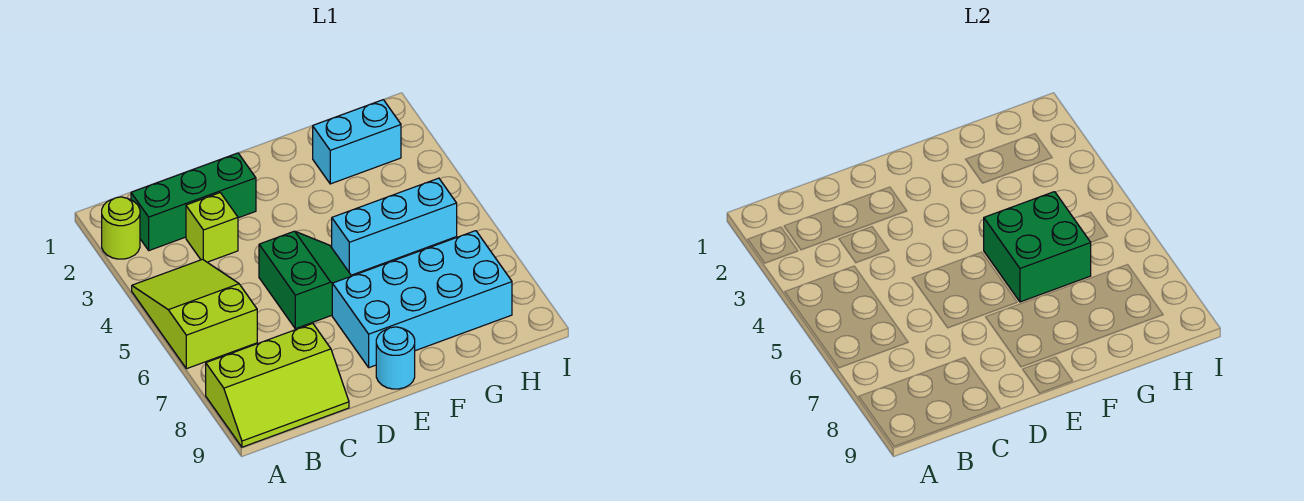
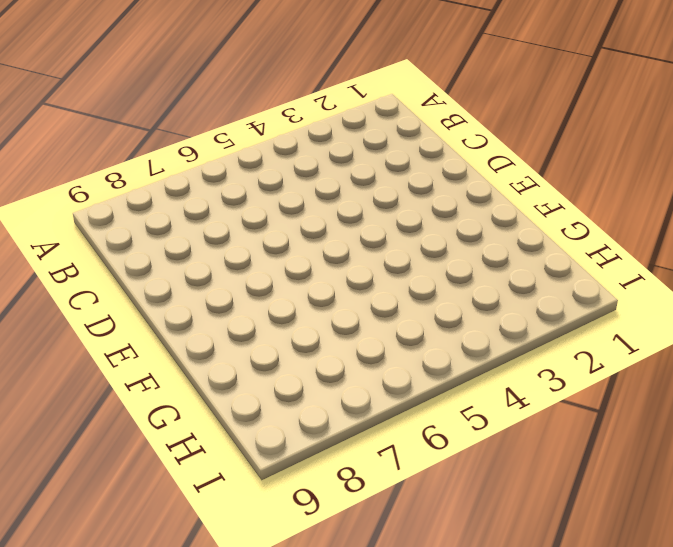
none -> lime round brick A2 level 1
none -> lime slope A4:B6 level 1 top 6

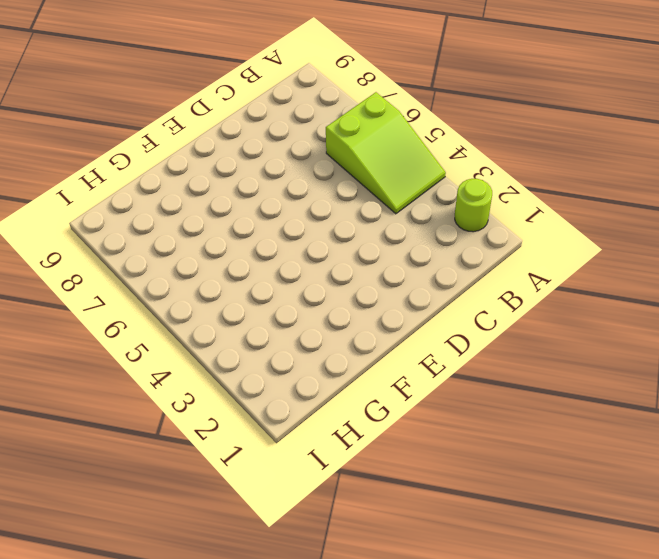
none -> lime slope A8:C9 level 1 top 8
none -> green brick B2:D2 level 1

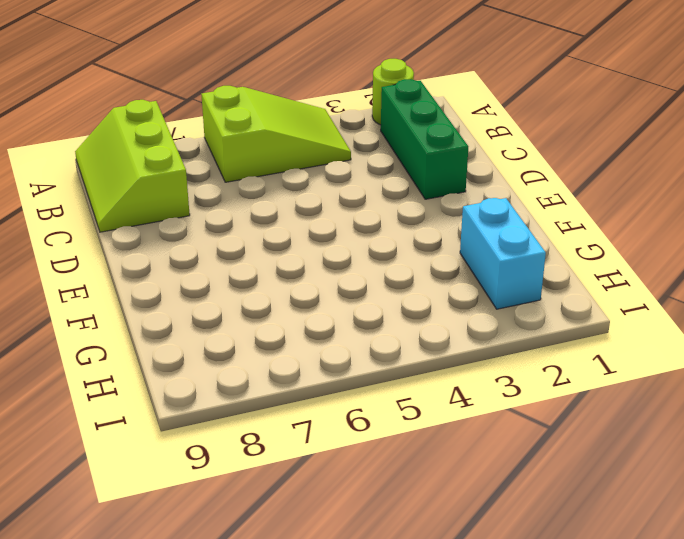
none -> lime brick C3 level 1
none -> green slope D5:E6 level 1 top D

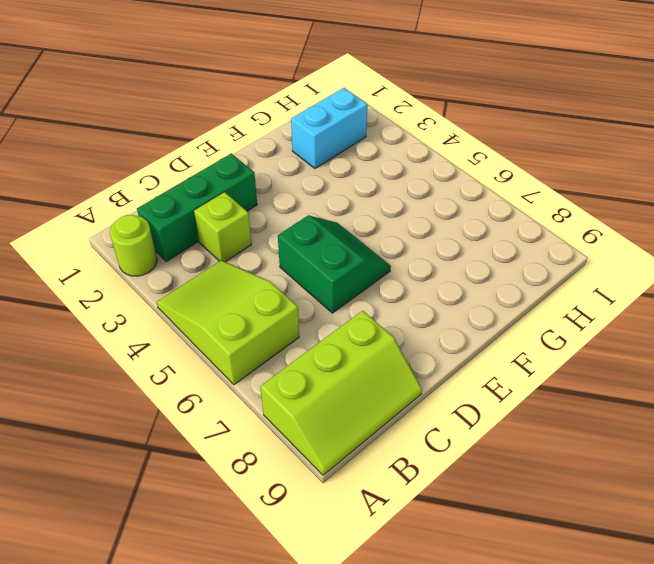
none -> cyan brick E7:H8 level 1
none -> cyan round brick E9 level 1

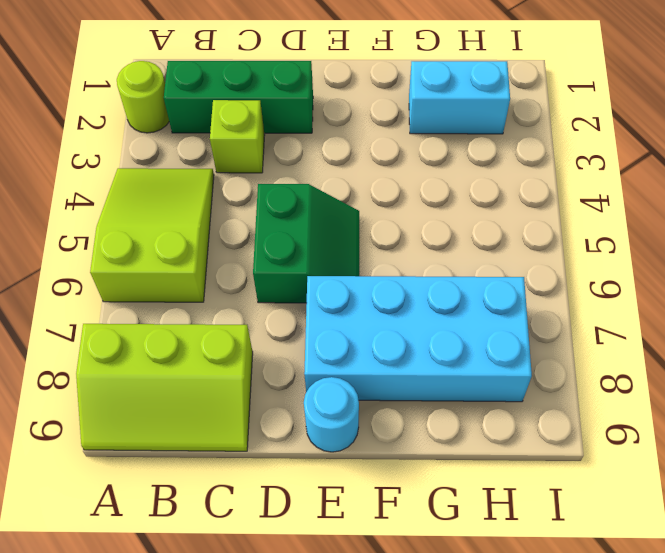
none -> cyan brick F5:H5 level 1
none -> green brick F5:G6 level 2

